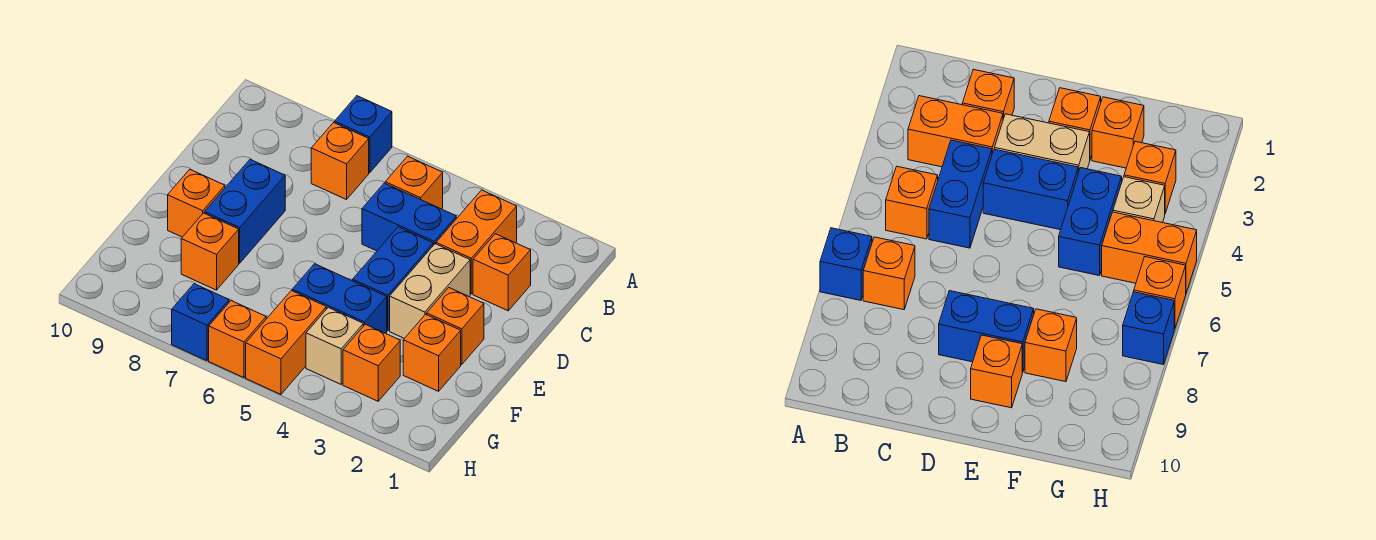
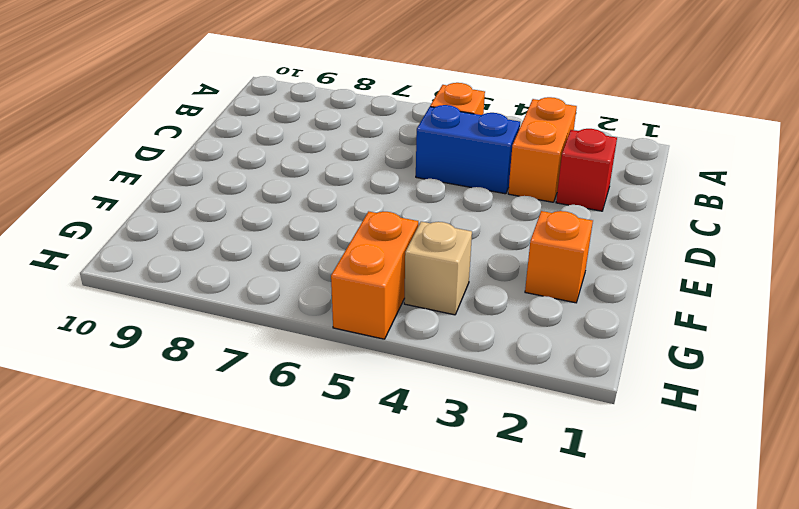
red brick C2 level 1 -> orange brick C2 level 1
none -> blue brick A7 level 1
none -> orange brick B7 level 1
none -> tan brick D3:E3 level 1

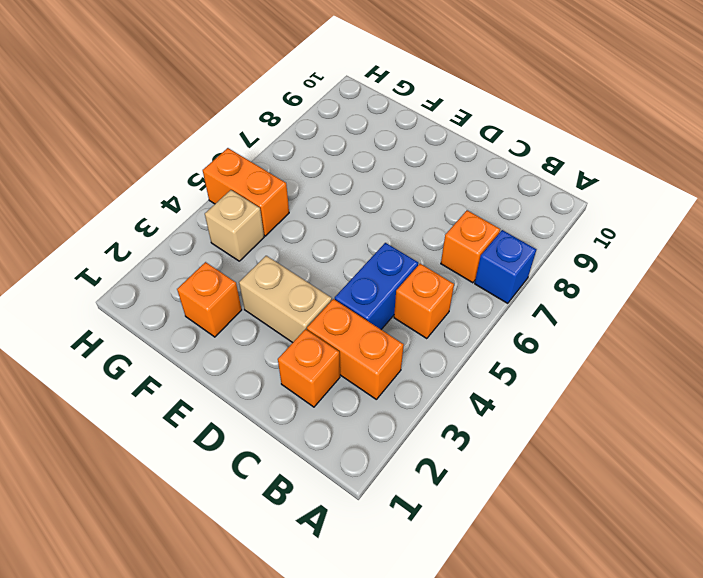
none -> blue brick D4:E4 level 1
none -> blue brick D8:E8 level 1
none -> orange brick E2 level 1

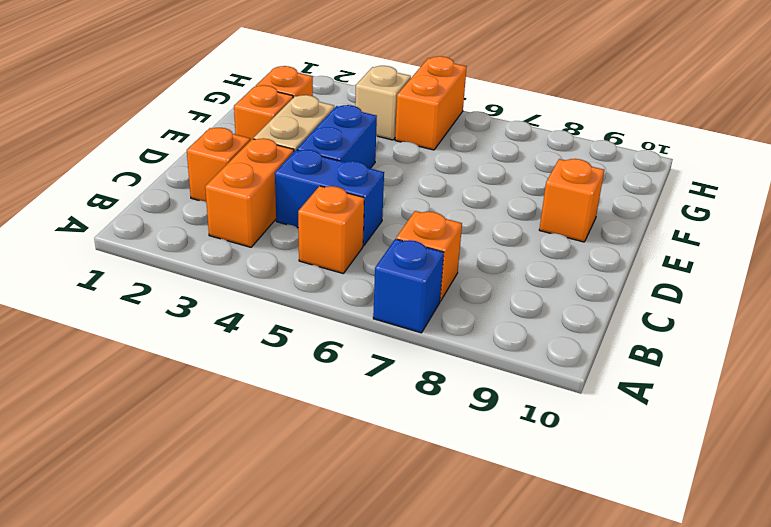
none -> blue brick D8:E8 level 1
none -> blue brick F4:F5 level 1
none -> orange brick F8 level 1

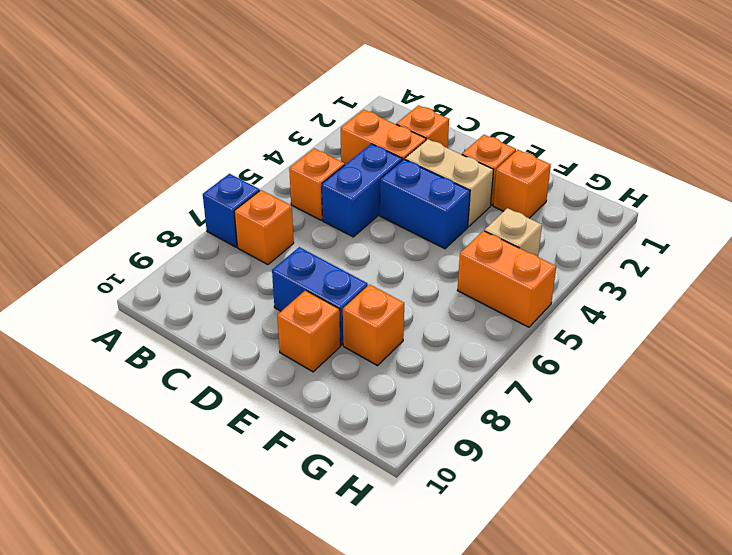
none -> blue brick F4:F5 level 1
none -> orange brick G3 level 1
none -> orange brick H6 level 1

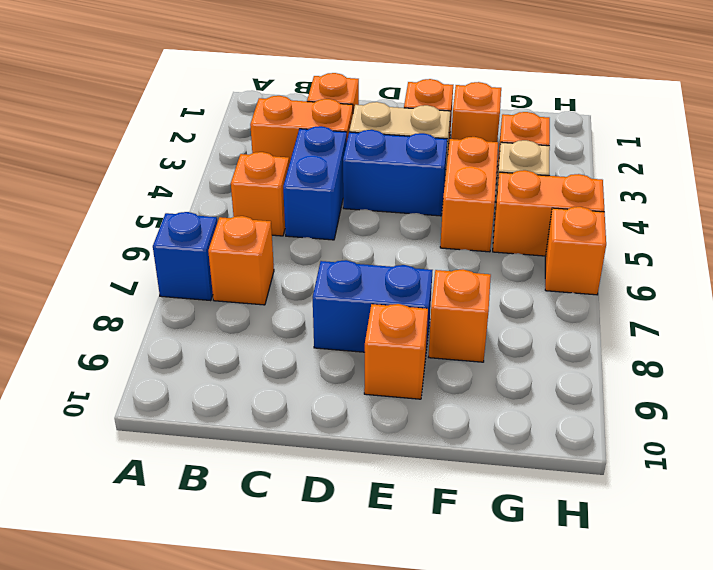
orange brick F4:F5 level 1 -> blue brick F4:F5 level 1
none -> blue brick H7 level 1

